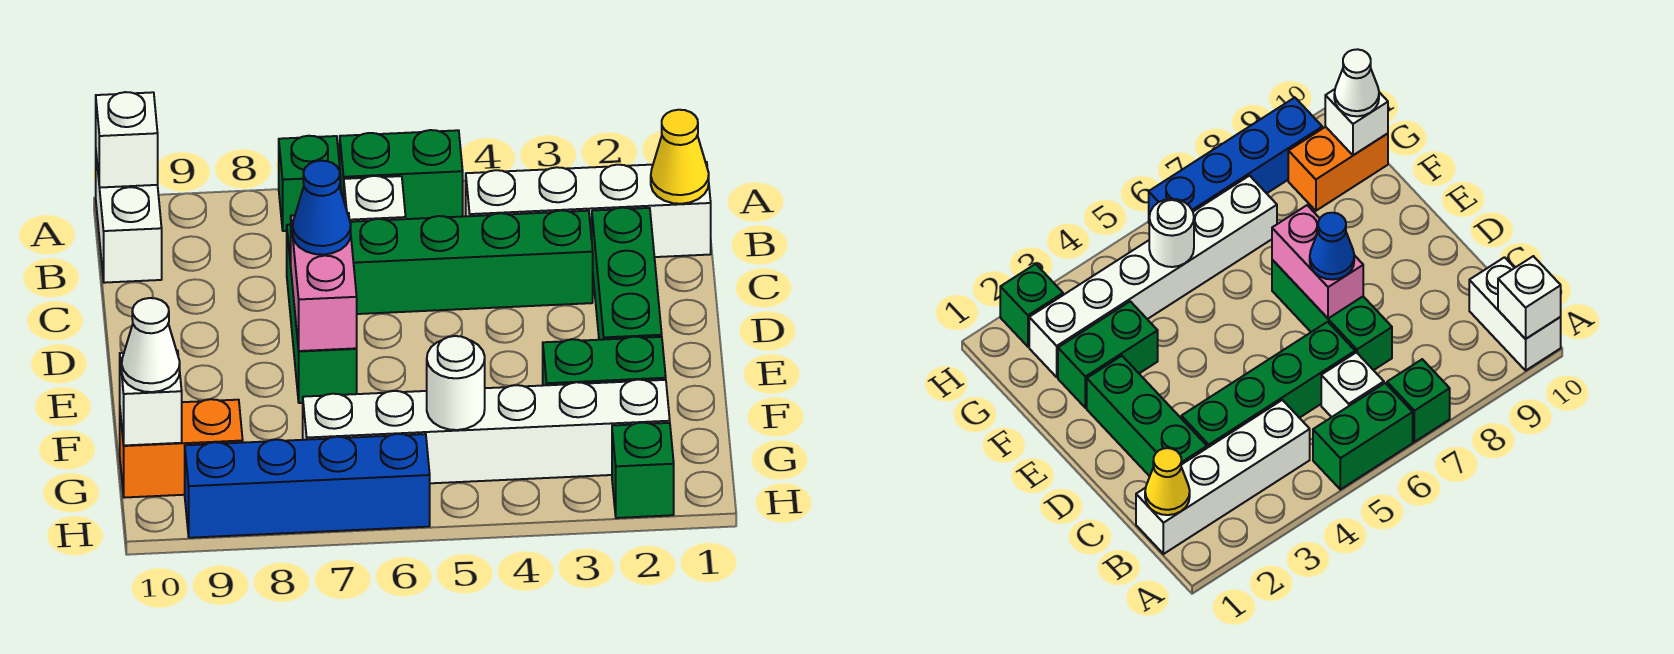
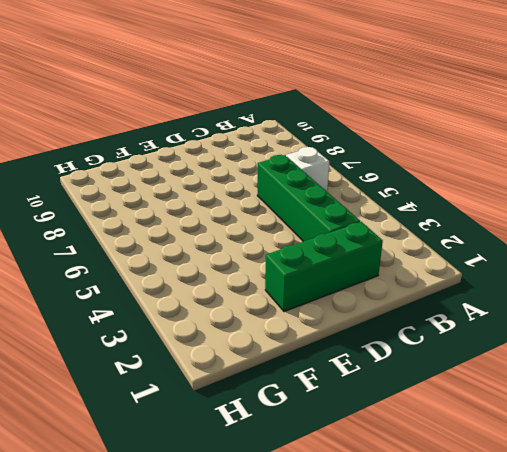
none -> green brick A5:A6 level 1
none -> green brick A7 level 1
none -> white brick A10:B10 level 1

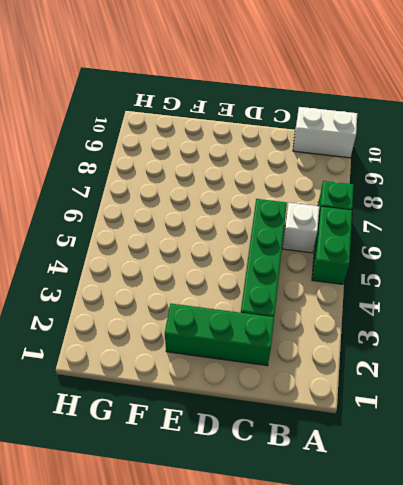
none -> white brick B1:B4 level 1
none -> green brick C7:E7 level 1
none -> green brick F2:F3 level 1

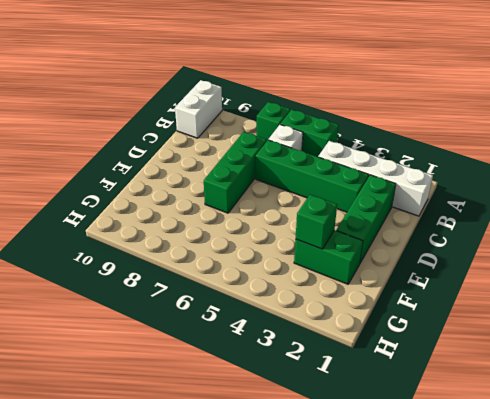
green brick F3 level 2 -> green brick H2 level 1
none -> white brick G2:G7 level 1
none -> orange brick G9:G10 level 1
none -> blue brick H6:H9 level 1

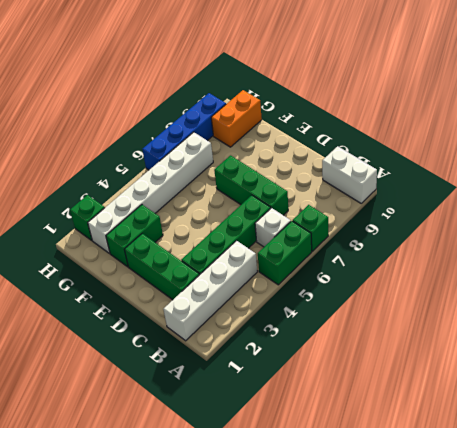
none -> white brick A10 level 2
none -> yellow cone B1 level 2
none -> pink brick D7:E7 level 2

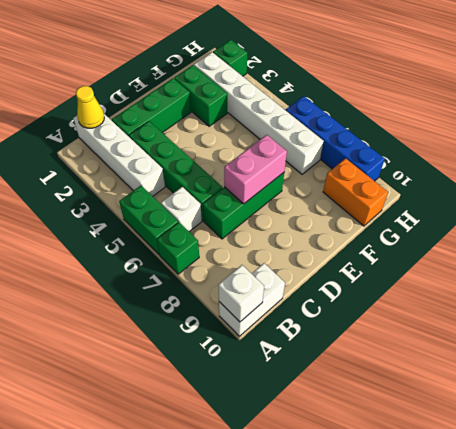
none -> white round brick G5 level 2
none -> white brick G10 level 2
none -> blue cone D7 level 3

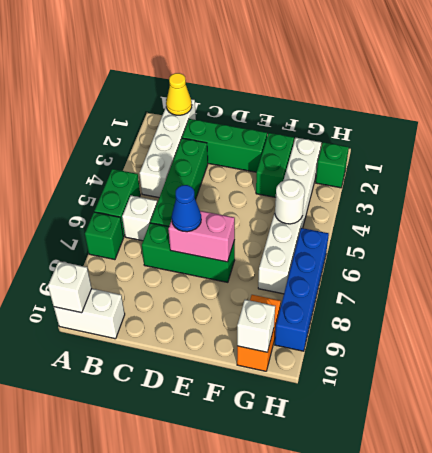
none -> white cone G10 level 3

